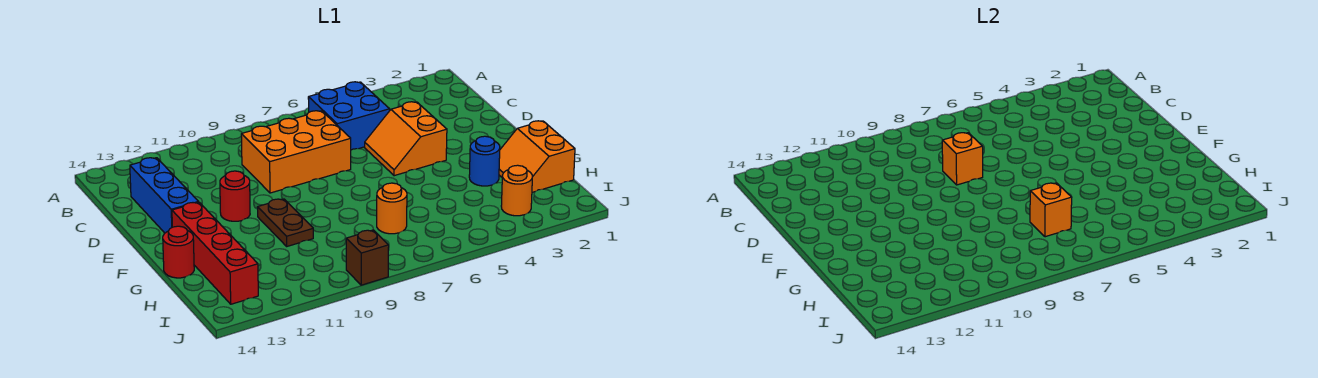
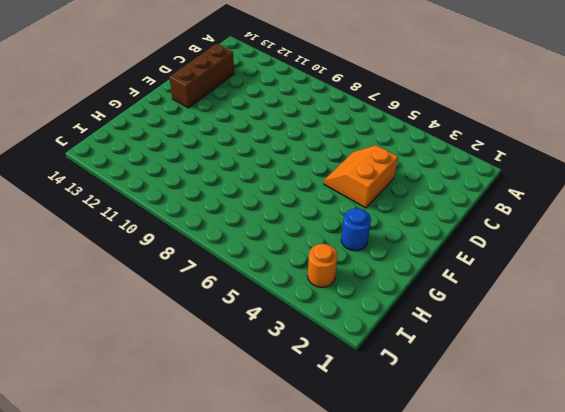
brown brick C13:E13 level 1 -> blue brick C13:E13 level 1
none -> blue brick B5:C6 level 1
none -> orange brick C7:D9 level 1
none -> red round brick E11 level 1

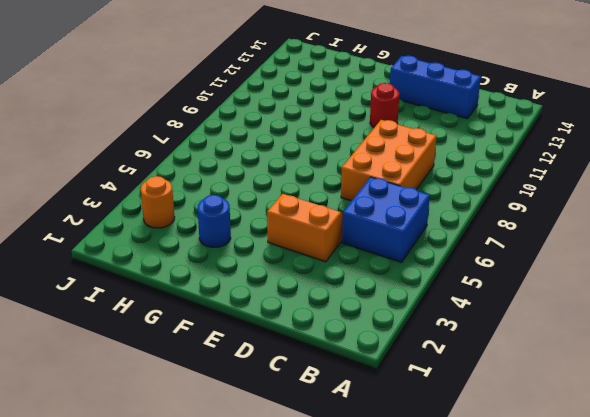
none -> brown plate F10:G10 level 1
none -> red brick F13:I13 level 1
none -> orange slope G1:H2 level 1 top 1

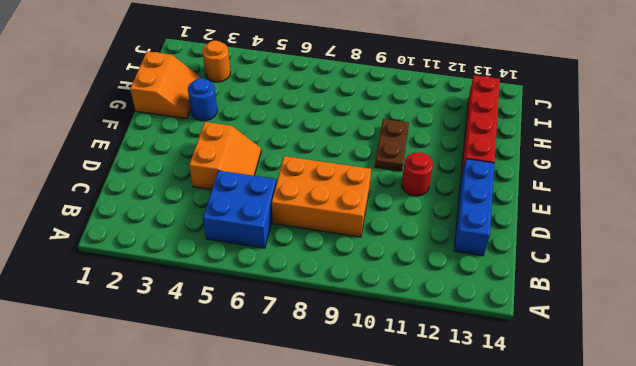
none -> red round brick G14 level 1
none -> orange round brick H7 level 1
none -> brown brick J9 level 1

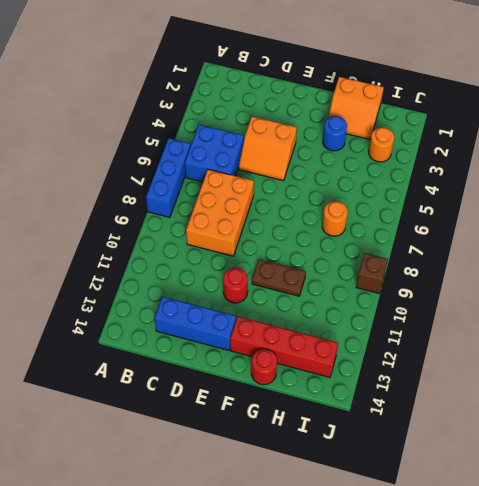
blue brick A6:A8 level 1 -> none
none -> orange brick D8 level 2
none -> orange brick H7 level 2

